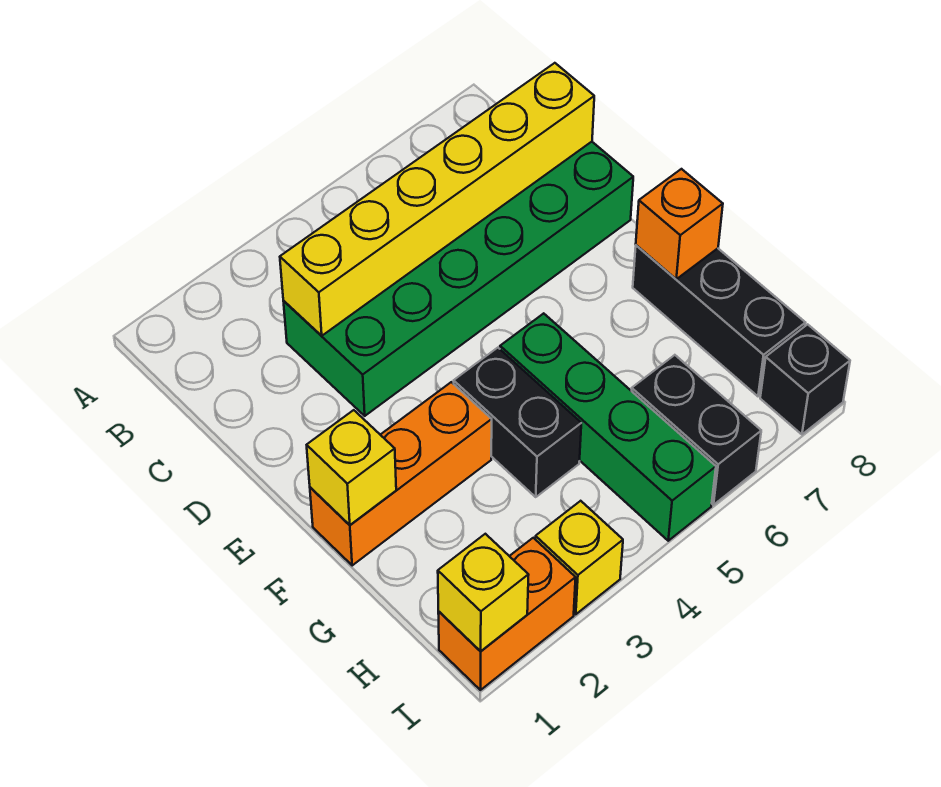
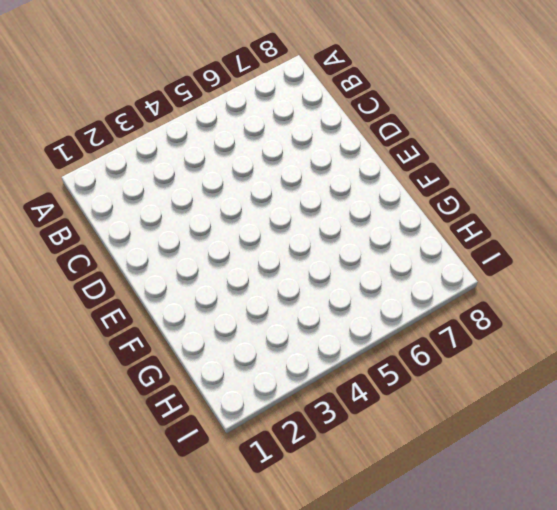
none -> green brick C3:D8 level 1
none -> orange brick F1:F3 level 1
none -> black brick F4:G4 level 1

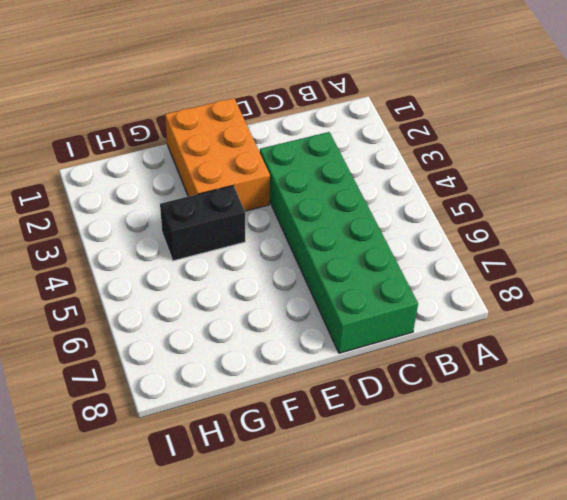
orange brick E1:F3 level 1 -> orange brick F1:F3 level 1
none -> green brick F5:I5 level 1
none -> black brick F8:H8 level 1
none -> black brick H6:I6 level 1

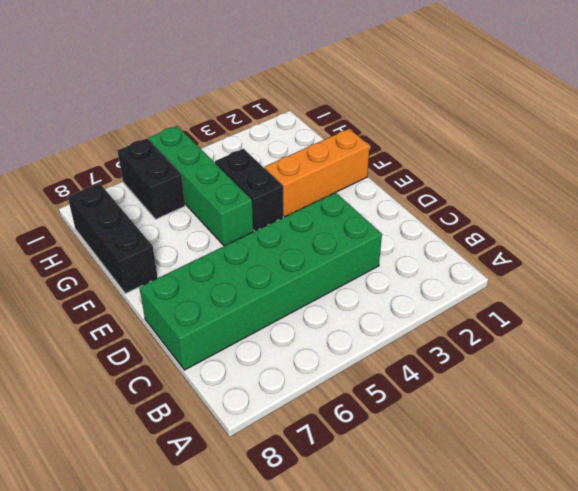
none -> orange brick I1:I2 level 1
none -> yellow brick I3 level 1
none -> black brick I8 level 1

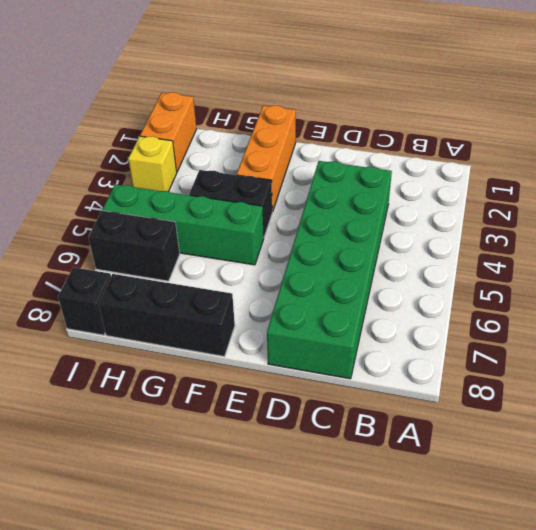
none -> yellow brick C3:C8 level 2
none -> yellow brick F1 level 2
none -> orange brick F8 level 2

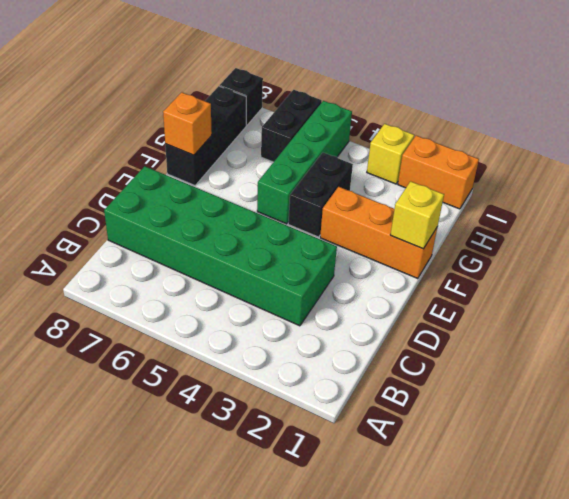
none -> yellow brick C3:C8 level 2
none -> yellow brick I1 level 2

